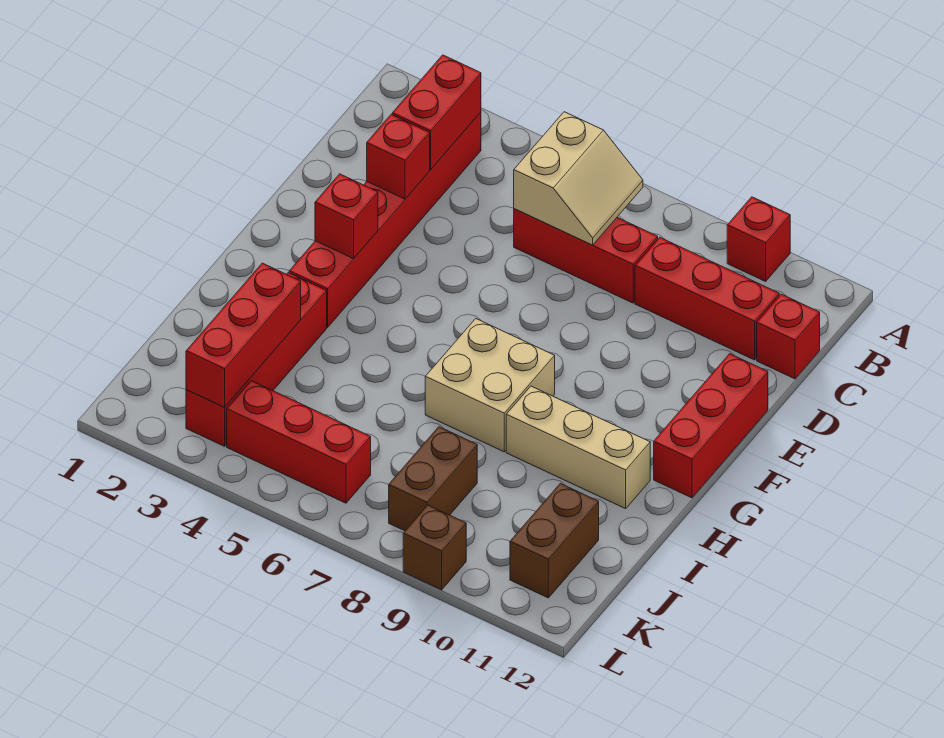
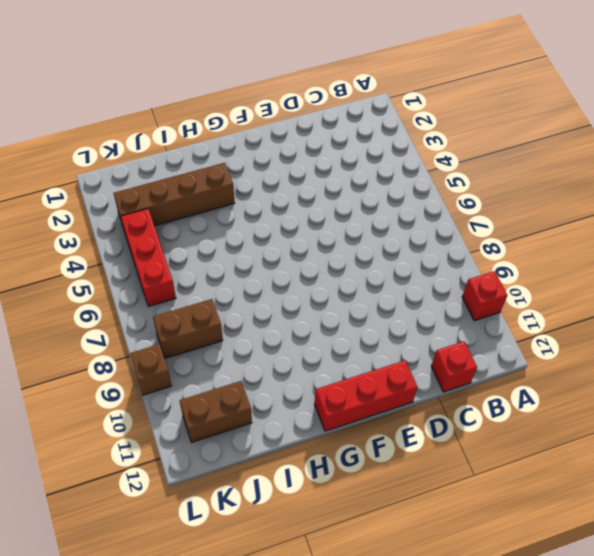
brown brick H3:K3 level 1 -> red brick H3:K3 level 1
none -> red brick B3:G3 level 1
none -> red brick C6:C8 level 1
none -> red brick C9:C11 level 1

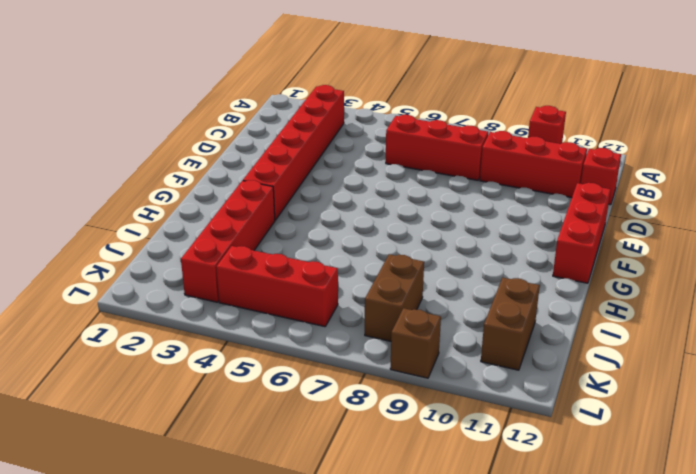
none -> tan brick G7:H8 level 1
none -> tan brick H9:H11 level 1
none -> red brick B3:C3 level 2

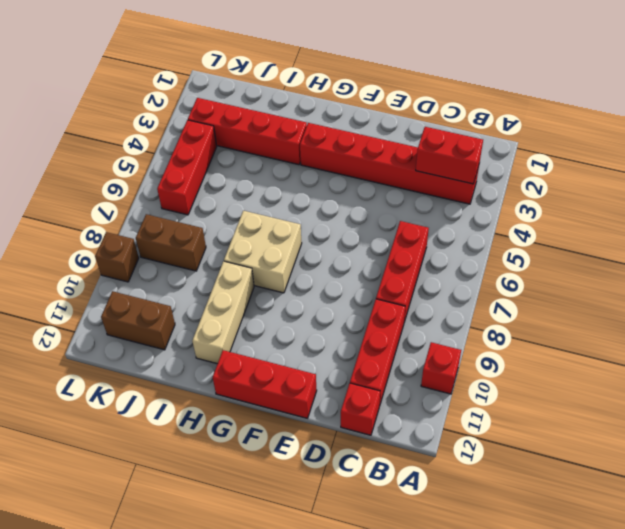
none -> tan slope B6:C7 level 2 top 6
none -> red brick D3 level 2
none -> red brick F3 level 2

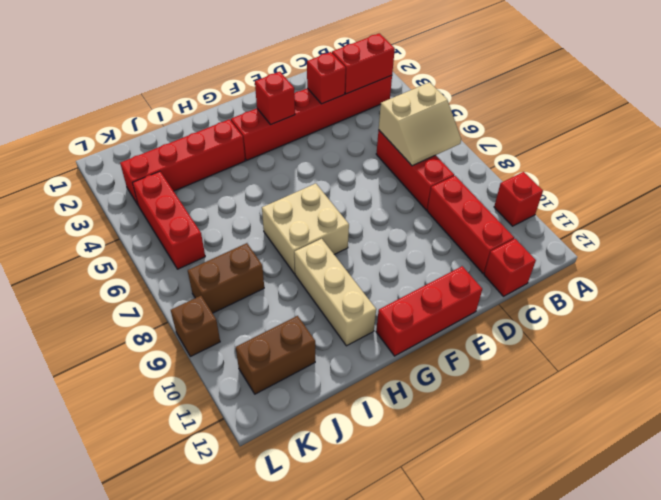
none -> red brick I3:K3 level 2

